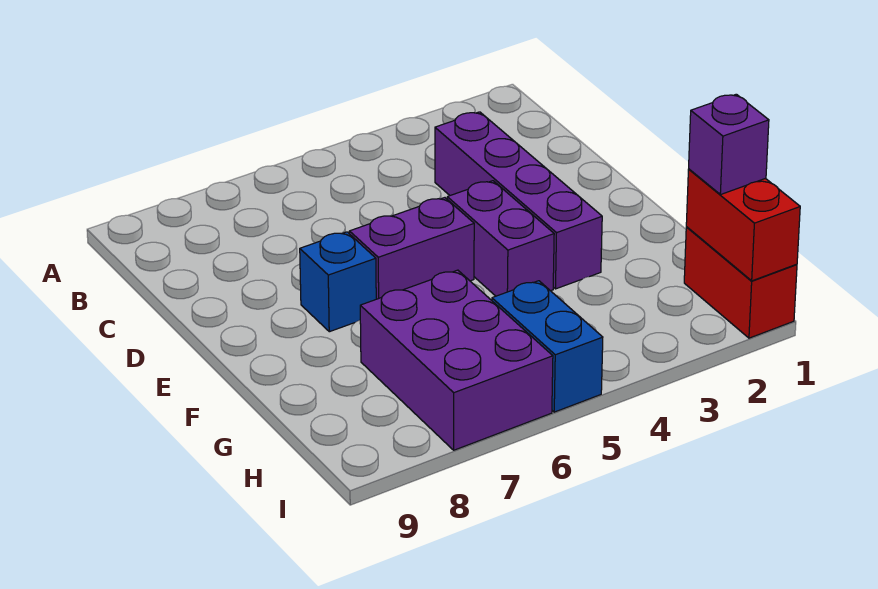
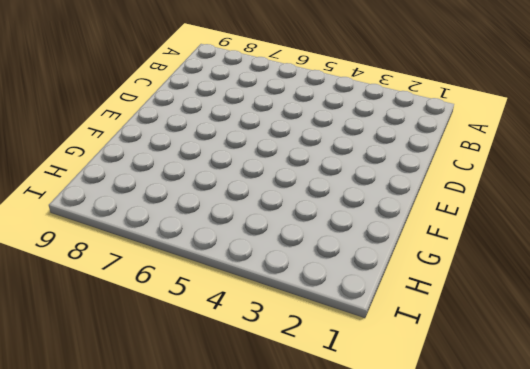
none -> purple brick C3:F3 level 1
none -> purple brick E4:F4 level 1

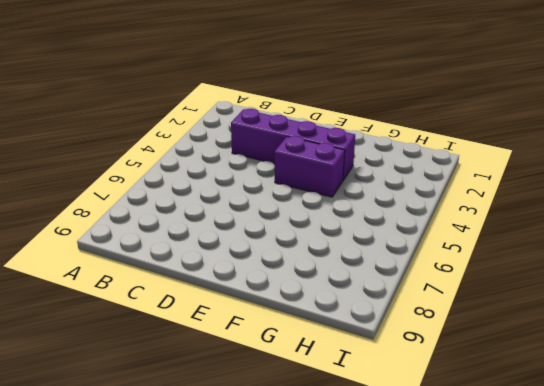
none -> purple brick E5:E6 level 1
none -> blue brick E7 level 1

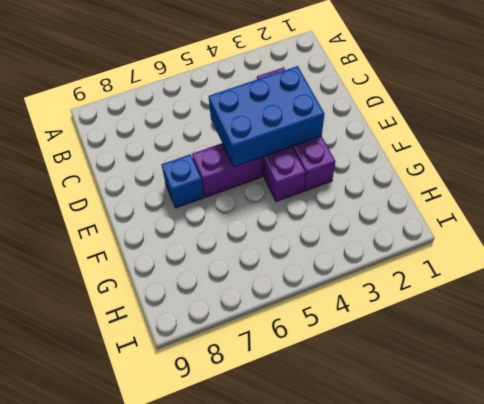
blue brick D3:E5 level 2 -> none
none -> purple brick G6:I7 level 1
none -> red brick H1:I1 level 1

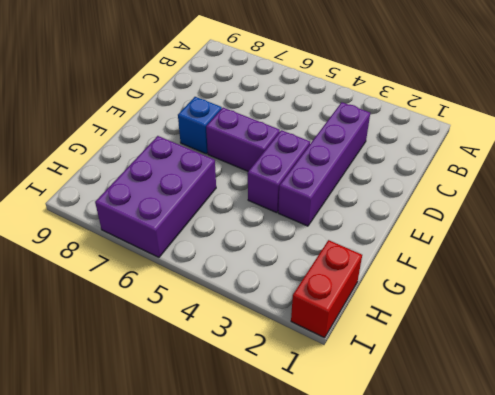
none -> blue brick H5:I5 level 1
none -> red brick H1:I1 level 2

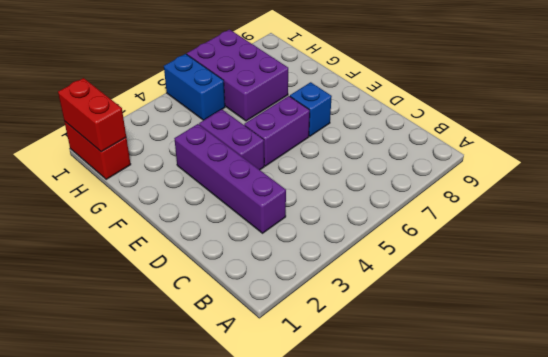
none -> purple brick H1 level 3

